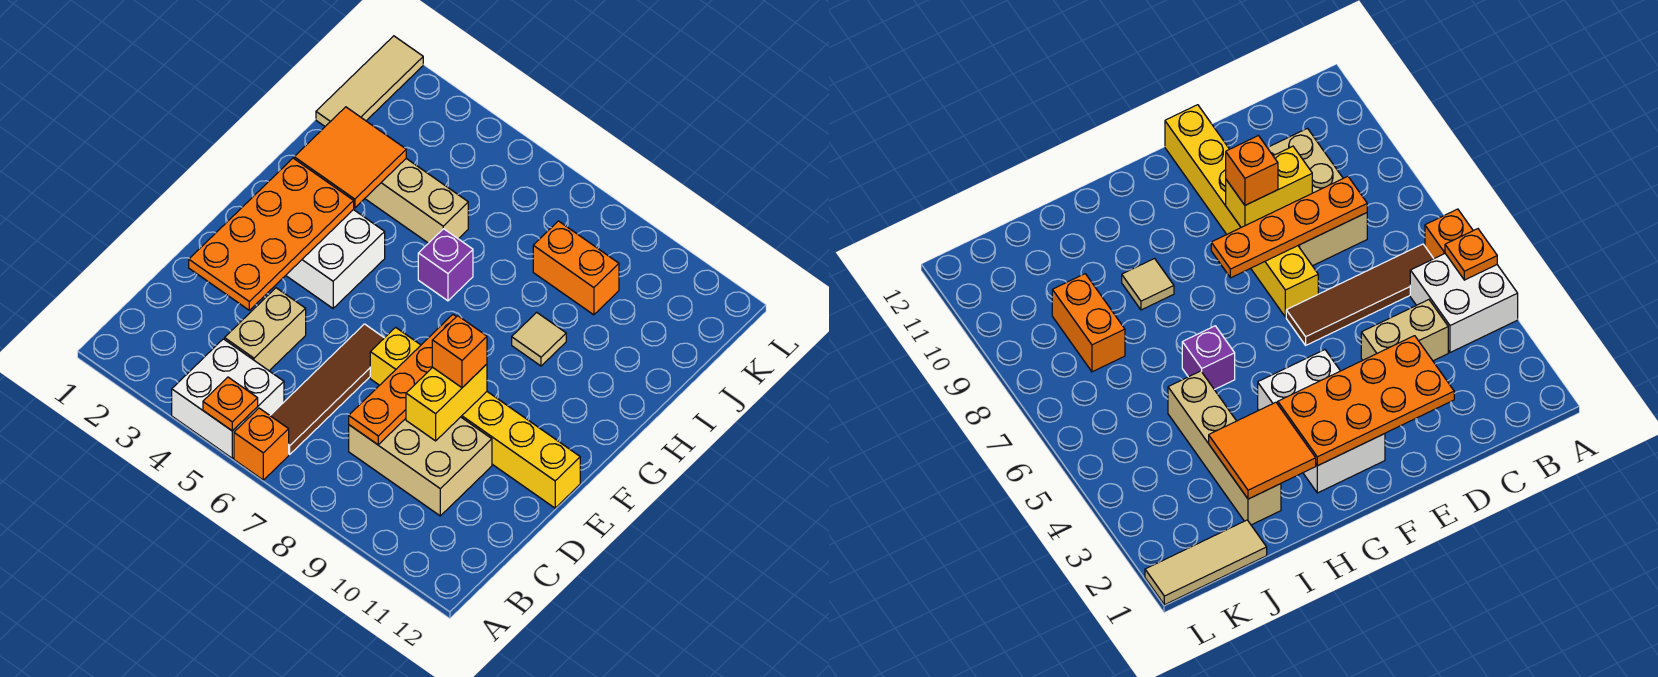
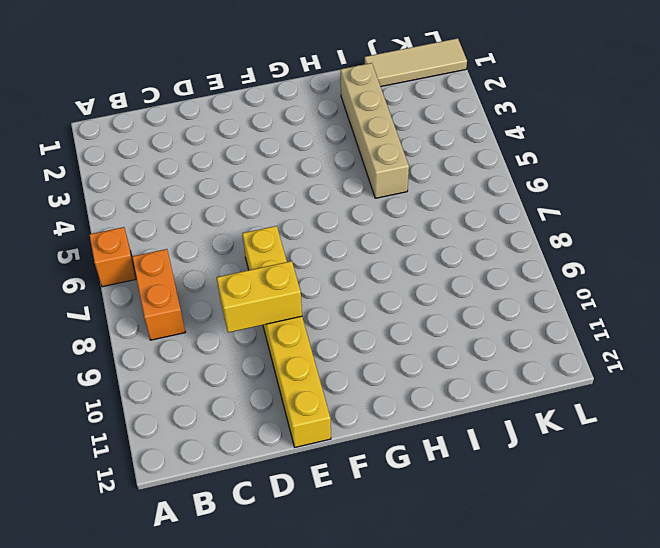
orange brick B7:B8 level 1 -> orange brick J8:J9 level 1
none -> white brick A4:B5 level 1
none -> brown tile B6:E6 level 1
none -> tan brick C4:D4 level 1

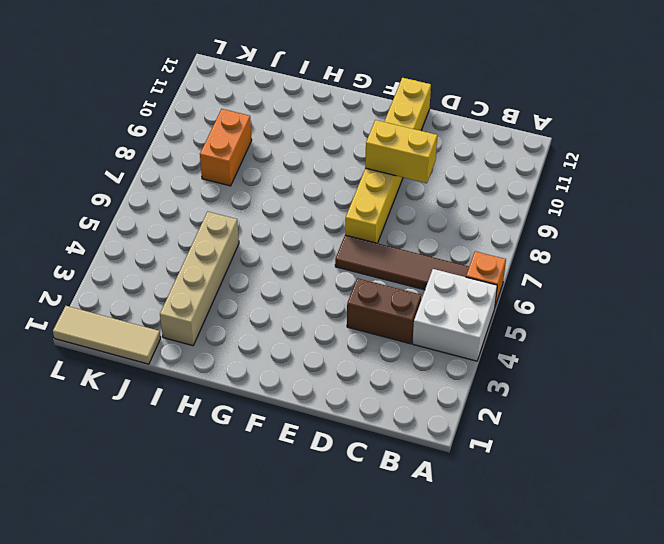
brown brick C4:D4 level 1 -> tan brick C4:D4 level 1
none -> tan brick C8:D10 level 1
none -> white brick F2:G4 level 1
none -> purple brick H6 level 1

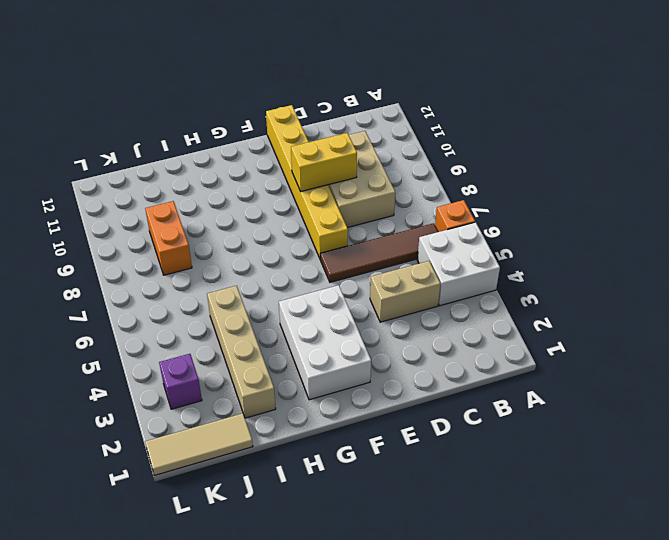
purple brick K3 level 1 -> purple brick H6 level 1
none -> tan tile H9 level 1
none -> orange plate A5 level 2
none -> orange plate C8:F8 level 2

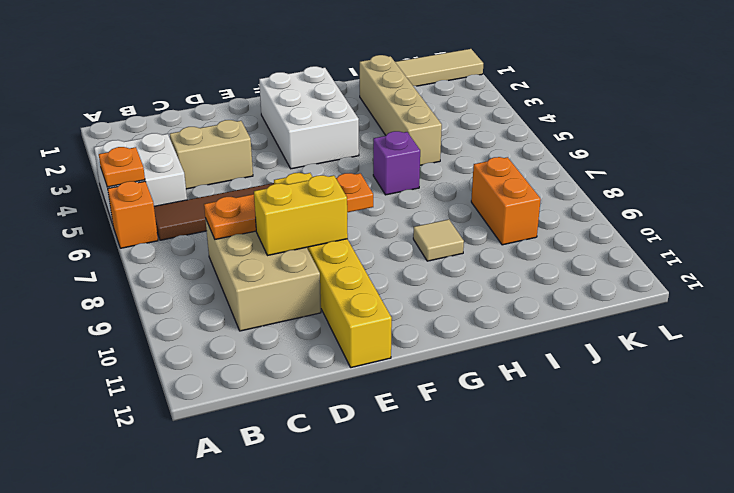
none -> orange plate D2:G3 level 2
none -> orange tile H2:I3 level 2
none -> orange brick E9 level 3

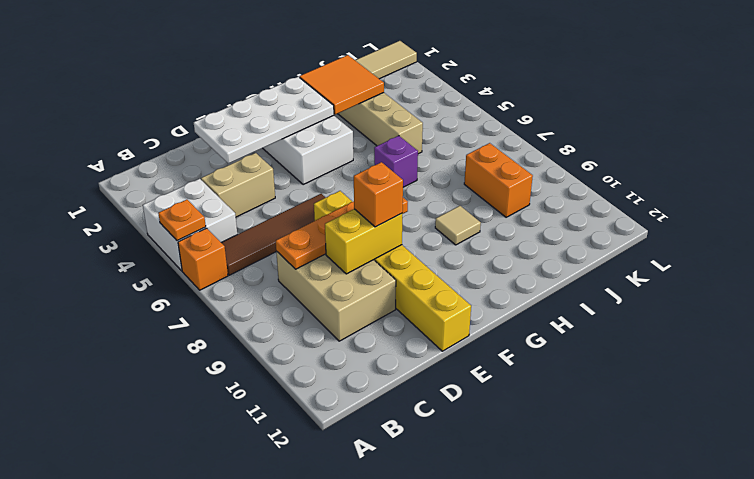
white plate D2:G3 level 2 -> orange plate D2:G3 level 2

